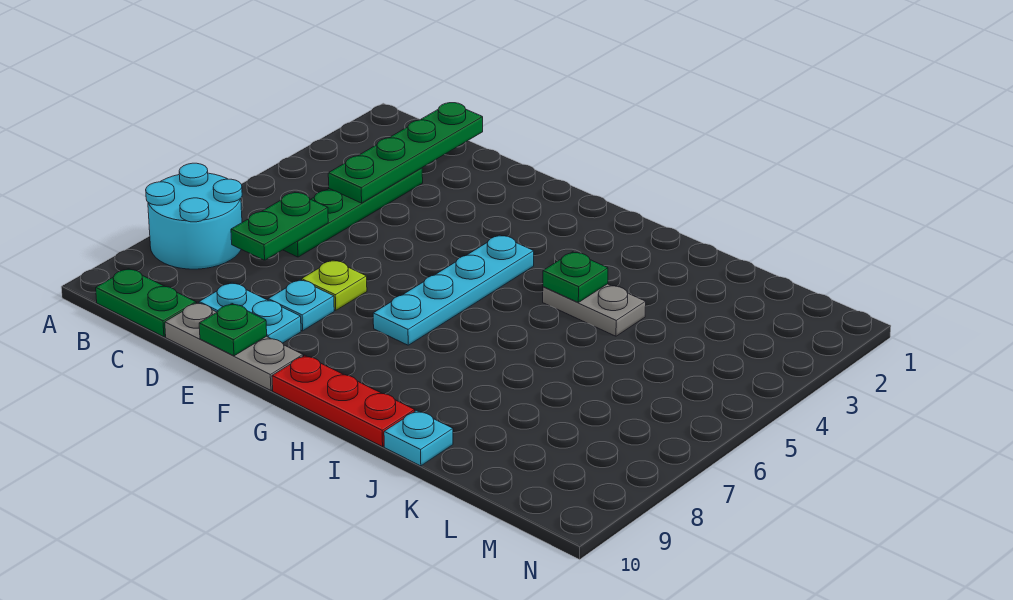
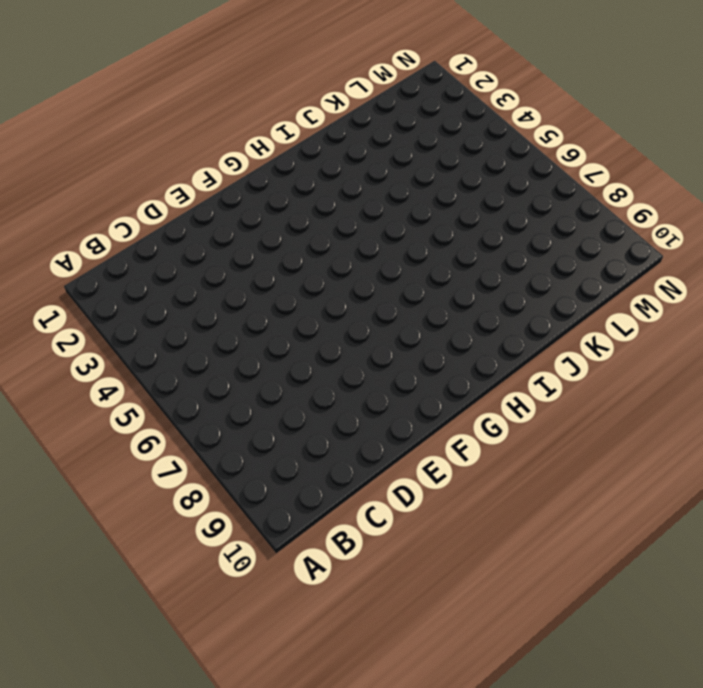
none -> cyan round brick A7:B8 level 1
none -> green plate B10:C10 level 1
none -> green plate C3:C6 level 1

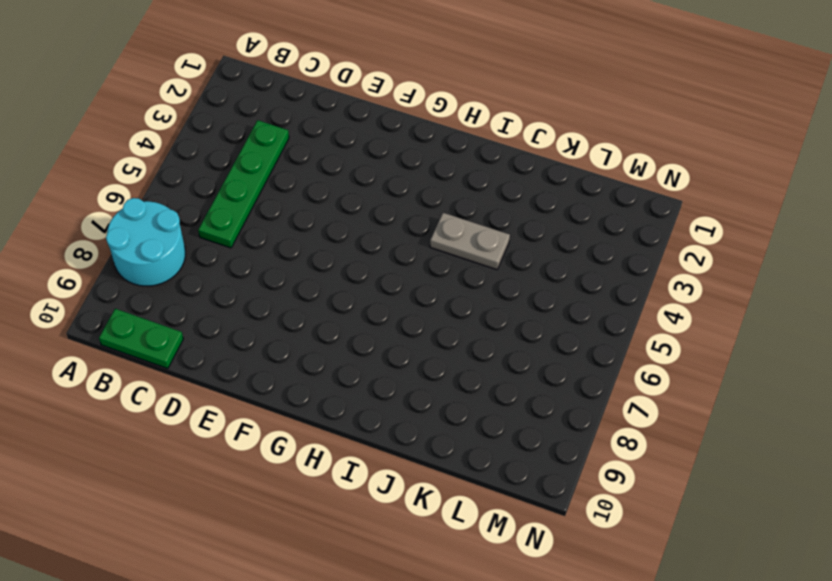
none -> cyan plate D9:E9 level 1
none -> grey plate D10:F10 level 1
none -> lime plate E7 level 1

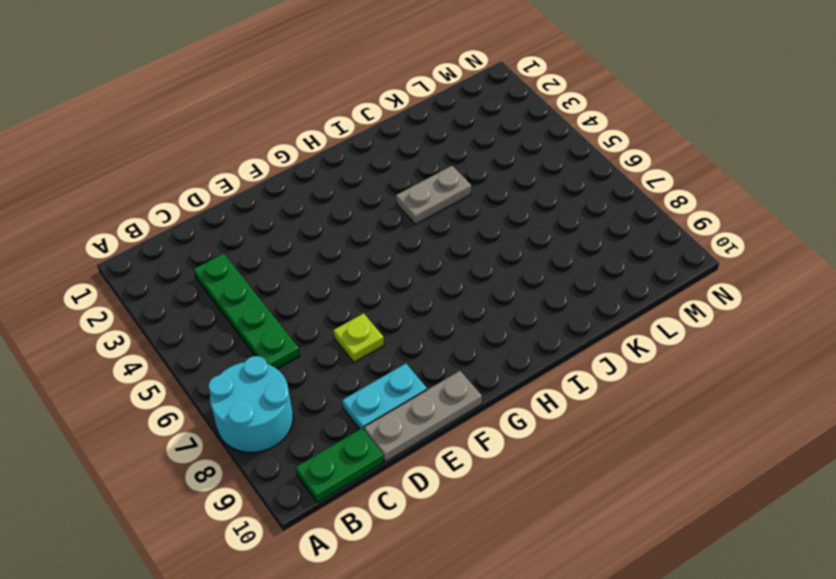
none -> cyan plate E8 level 1
none -> cyan plate G4:G7 level 1
none -> red plate G10:I10 level 1

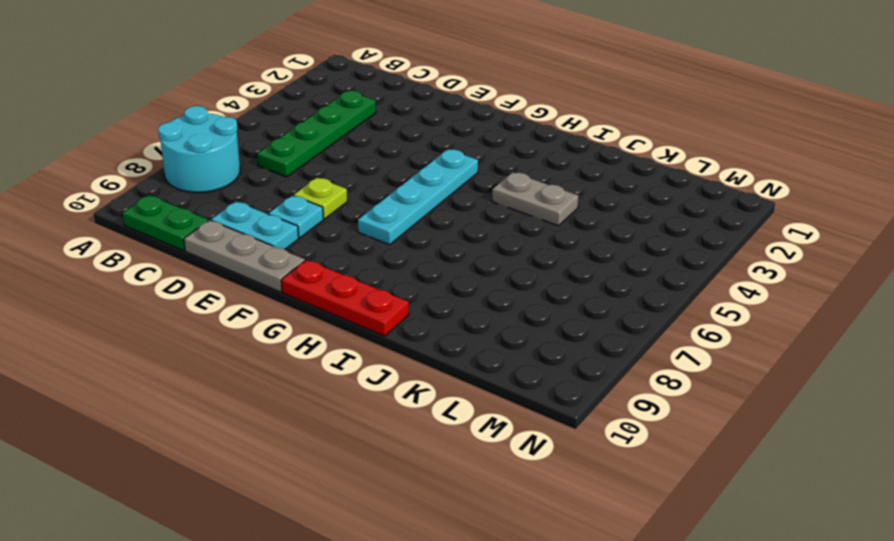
none -> cyan plate J10 level 1
none -> green plate C1:C4 level 2
none -> green plate C6:C7 level 2

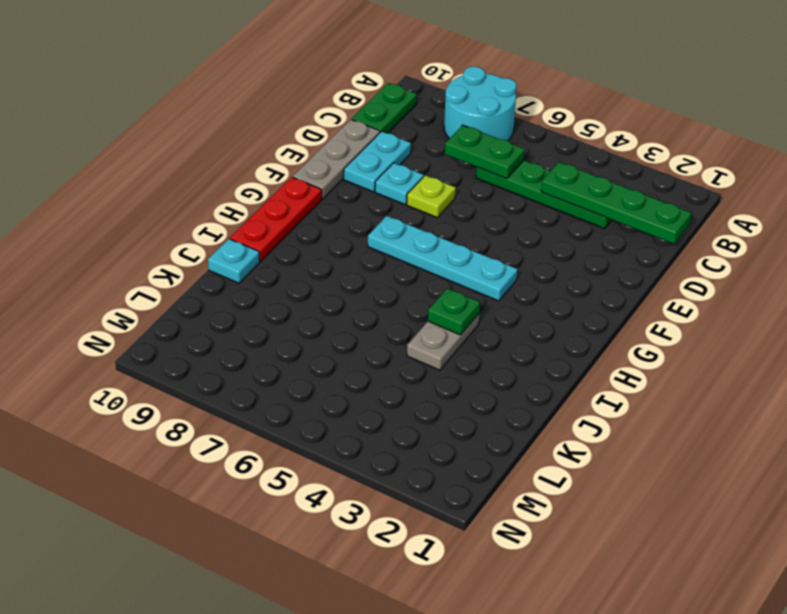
none -> green plate E10 level 2

